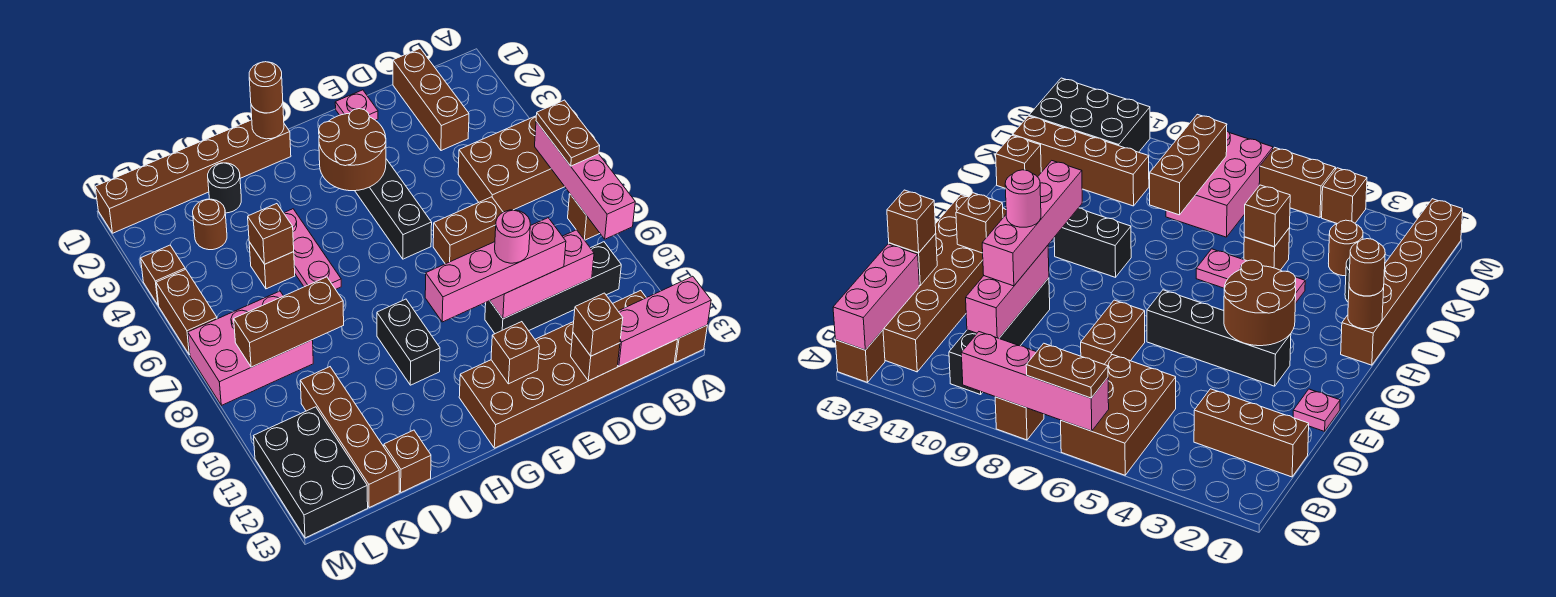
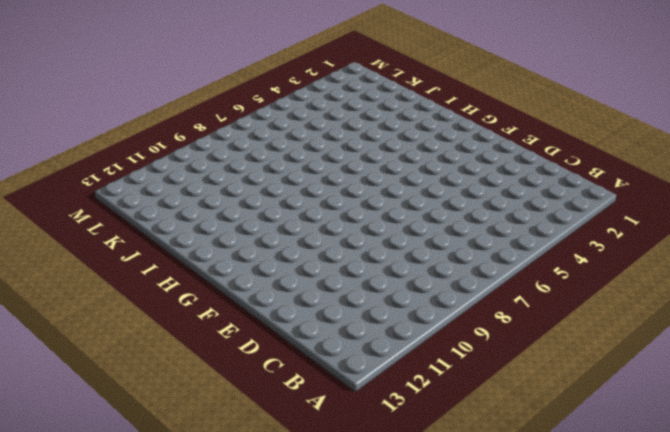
none -> brown brick A5:C6 level 1
none -> brown brick A8 level 1
none -> brown brick A13 level 1
none -> black brick B10:E10 level 1

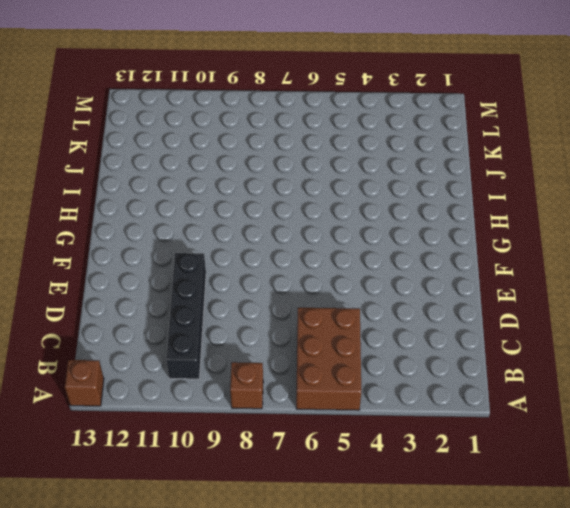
none -> brown brick B12:G13 level 1
none -> brown brick C1:C3 level 1
none -> brown brick D7:E7 level 1
none -> pink plate E1 level 1

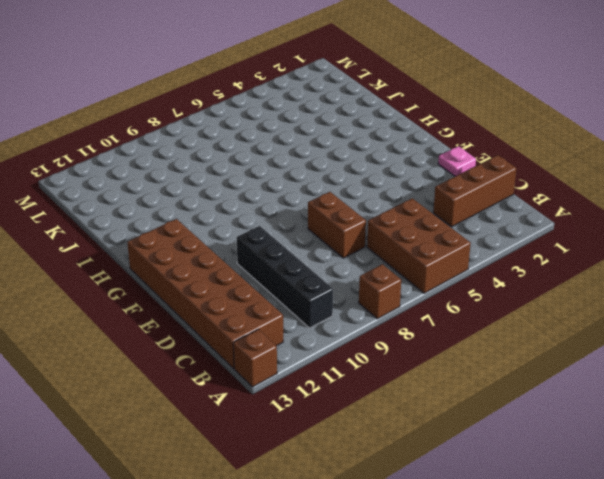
none -> black brick F3:F6 level 1
none -> brown brick H1:M1 level 1
none -> black brick H9:H10 level 1
none -> pink plate I4:I6 level 1

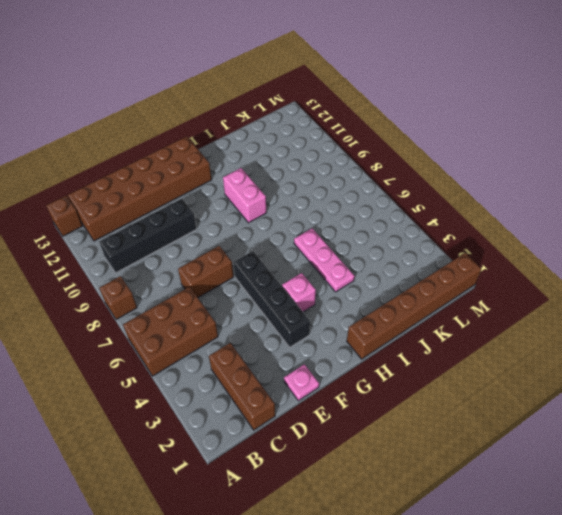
pink brick G4 level 1 -> none
pink brick H9:H10 level 1 -> black brick H9:H10 level 1
none -> black round brick J2 level 1
none -> brown brick J5 level 1
none -> brown brick J13 level 1
none -> brown round brick K3 level 1

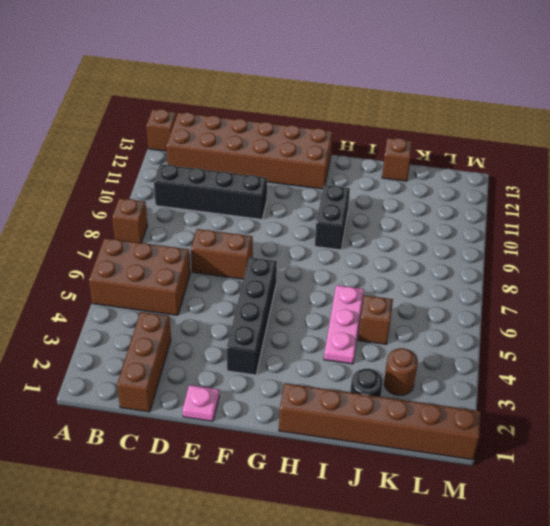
none -> pink brick K7:M8 level 1
none -> brown brick K10:K13 level 1
none -> black brick L11:M13 level 1
none -> brown brick M4 level 1

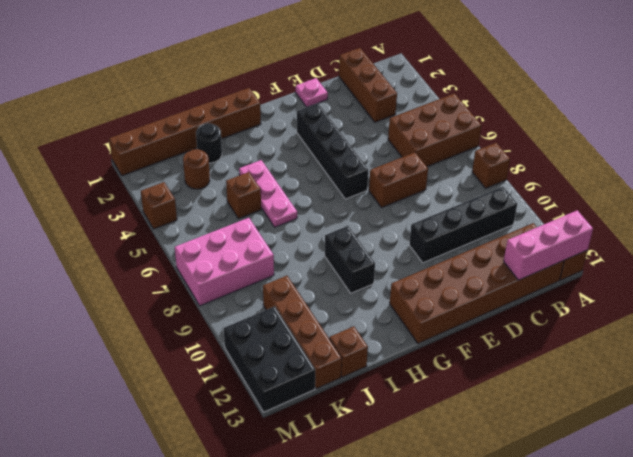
none -> brown brick M5:M6 level 1
none -> pink brick A6:A9 level 2
none -> pink brick C10:E10 level 2
none -> brown brick D13 level 2

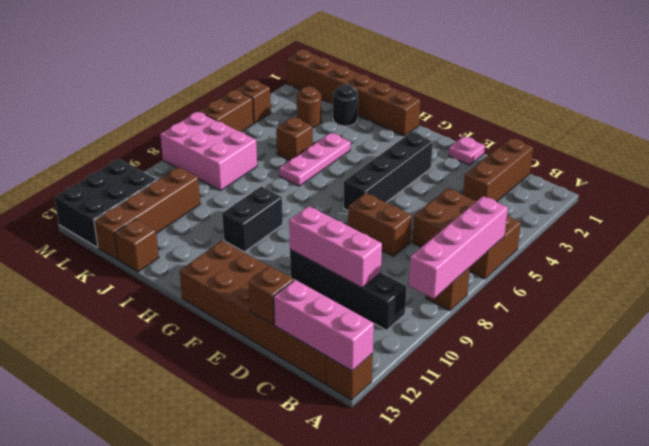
none -> brown round brick F3:G4 level 2
none -> brown brick F12 level 2
none -> brown round brick H1 level 2
none -> brown brick J5 level 2

